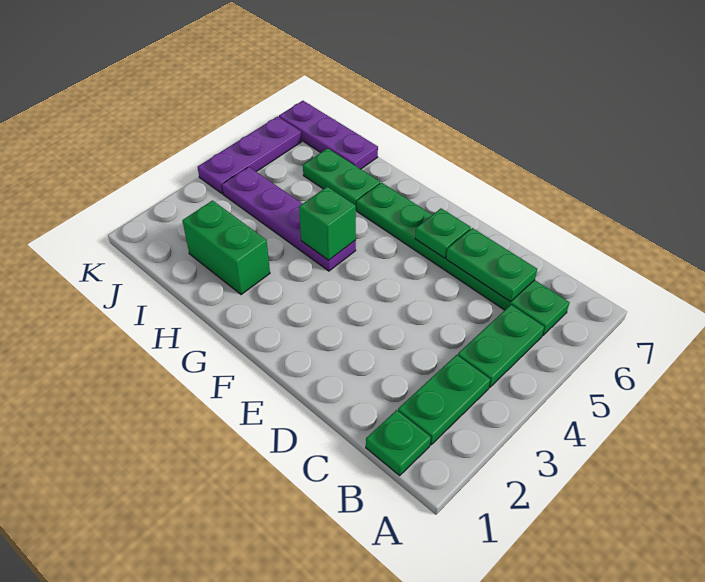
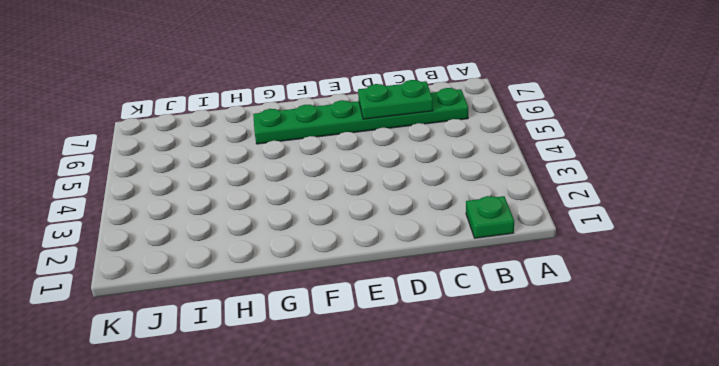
none -> green plate B2:B3 level 1
none -> green plate B4:B5 level 1
none -> purple plate G4:J4 level 1

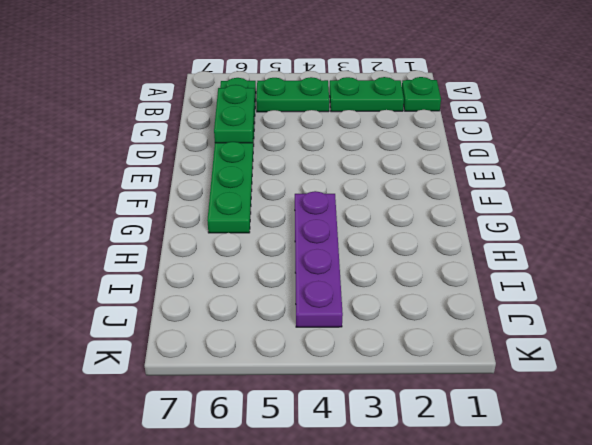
none -> green brick H2:I2 level 1
none -> green plate H6:I6 level 1
none -> purple plate I7:K7 level 1

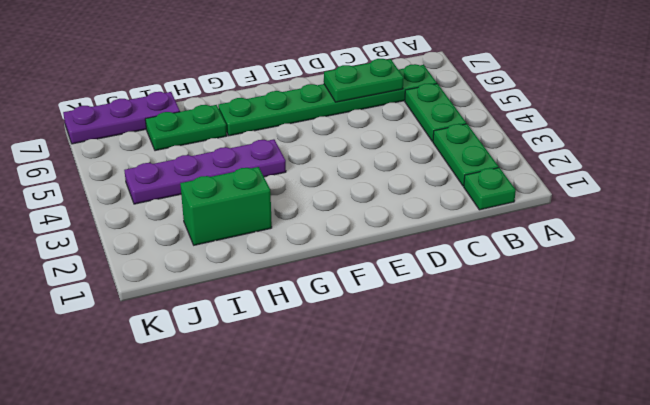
none -> purple plate K4:K6 level 1
none -> green plate E6 level 2
none -> green brick G4 level 2

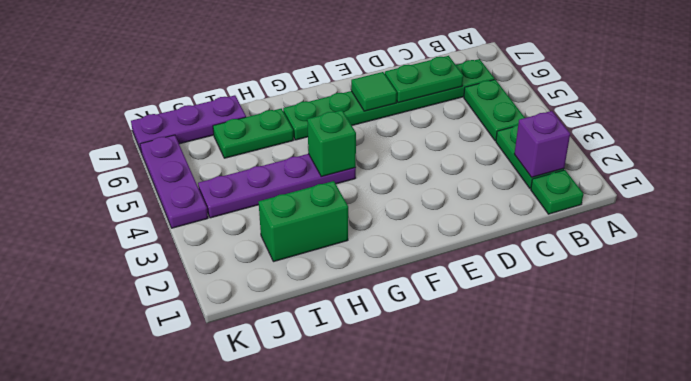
purple brick B2 level 2 -> none
green tile E6 level 2 -> green plate E6 level 2

